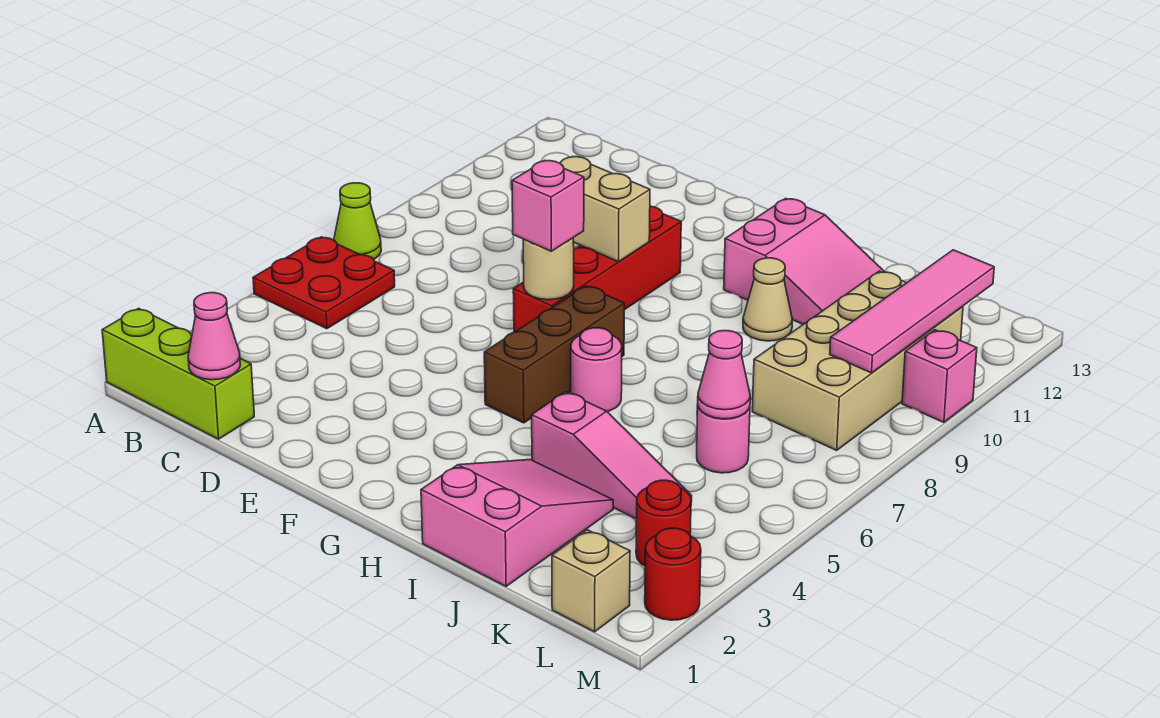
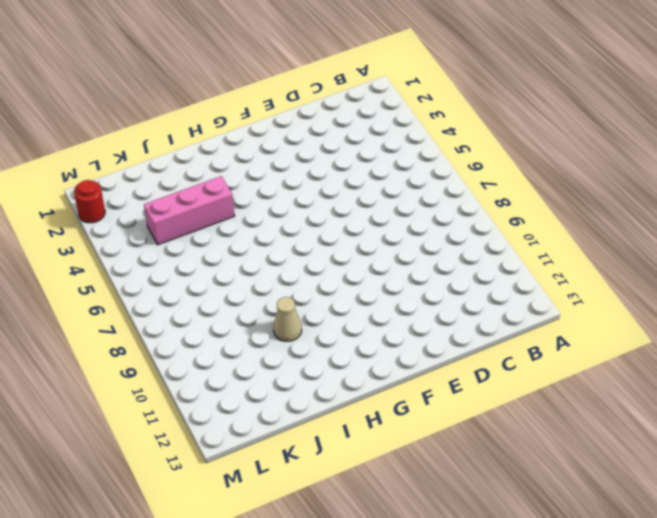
pink brick I4:K4 level 1 -> pink slope I4:K4 level 1 top I
none -> lime brick A1:C1 level 1
none -> red plate A5:B6 level 1
none -> lime cone A7 level 1

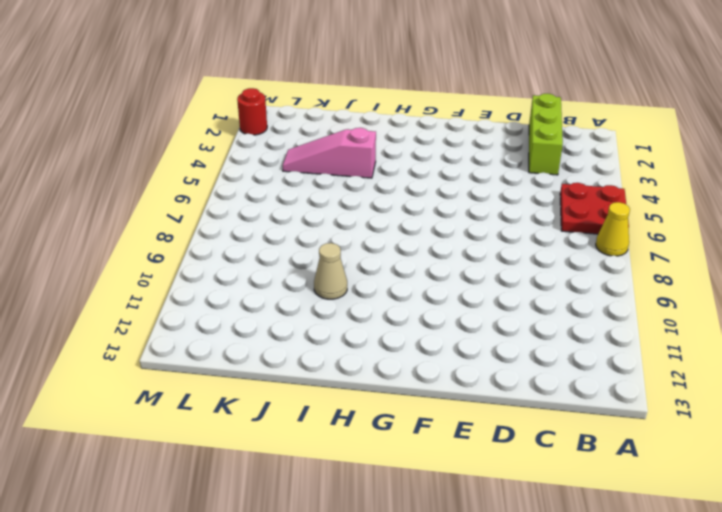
yellow cone A7 level 1 -> lime cone A7 level 1
lime brick C1:C3 level 1 -> lime brick A1:C1 level 1
none -> red brick F7:F10 level 1
none -> brown brick G5:G7 level 1
none -> pink round brick H6 level 1

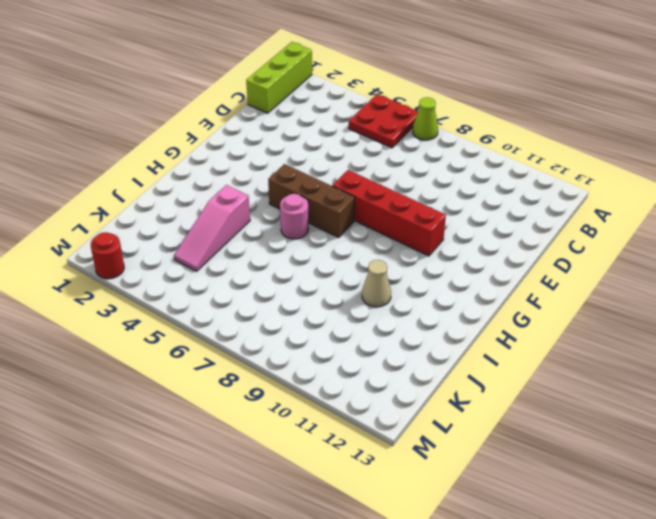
none -> pink slope H11:J12 level 1 top H
none -> pink slope I1:J3 level 1 top 1
none -> pink round brick K6 level 1

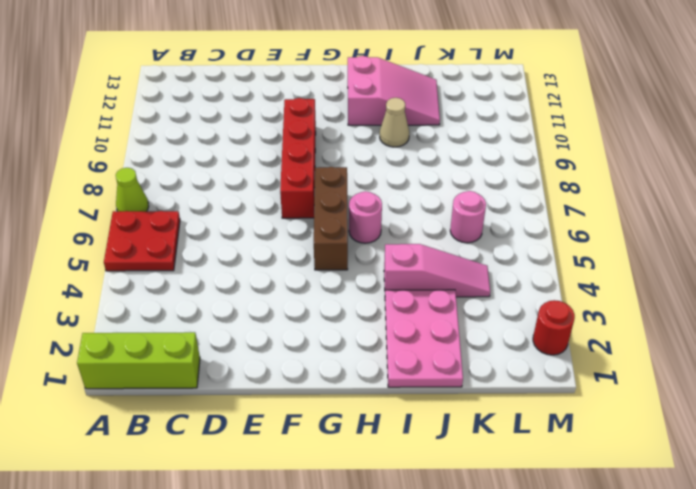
pink plate I1:J3 level 1 -> pink slope I1:J3 level 1 top 1
none -> tan brick K8:L11 level 1
none -> tan brick L1 level 1
none -> red round brick L3 level 1

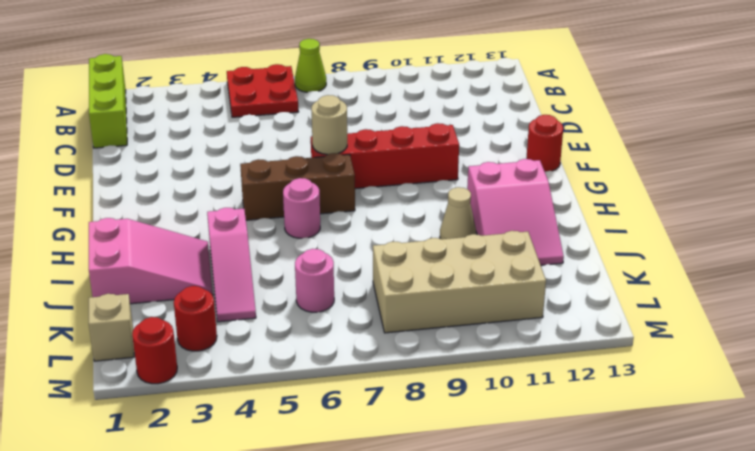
red round brick F13 level 1 -> none
none -> pink brick M10 level 1
none -> pink cone C1 level 2
none -> tan brick E9:F9 level 2

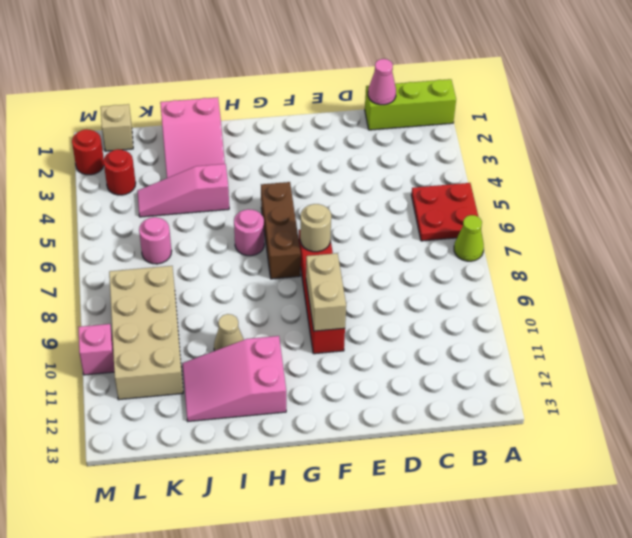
tan brick F9:F10 level 2 -> tan brick E9:F9 level 2
none -> pink cone K6 level 2
none -> pink tile L9:L12 level 2
none -> pink brick F7 level 3

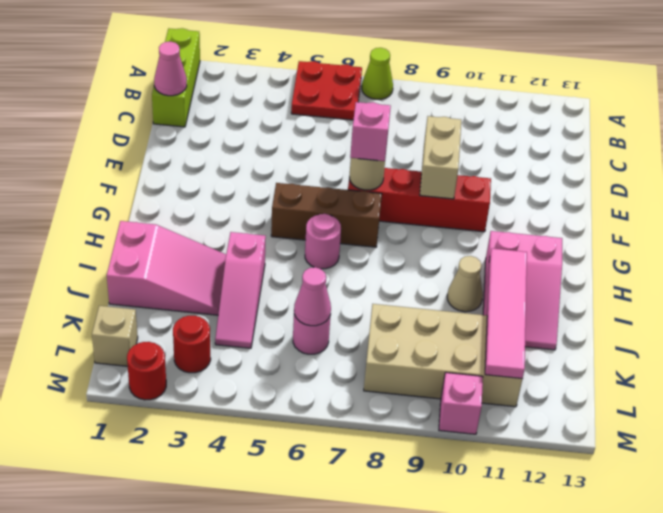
pink tile I11:L11 level 2 -> pink tile L9:L12 level 2

